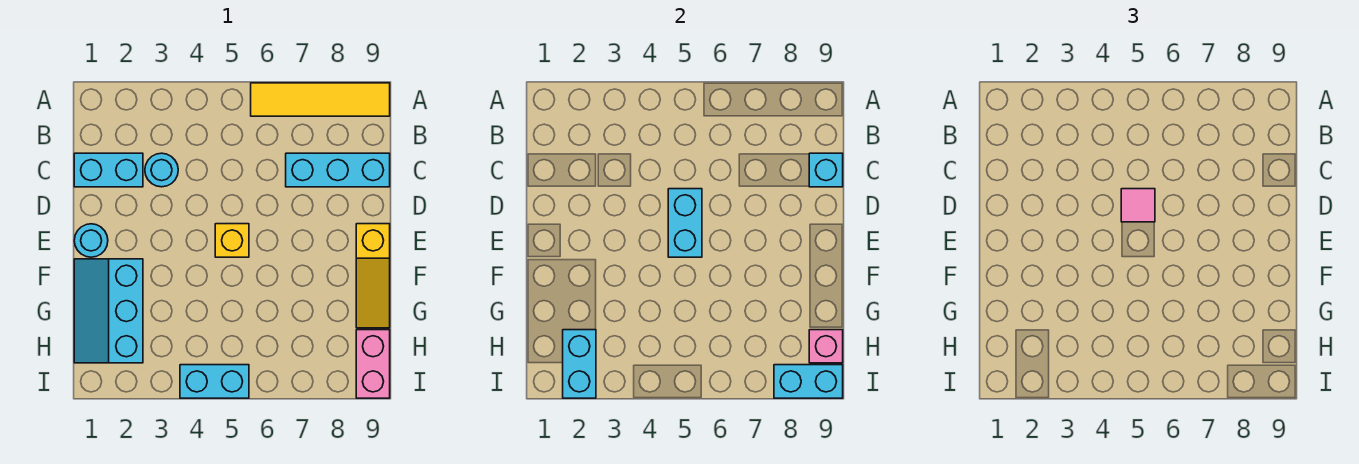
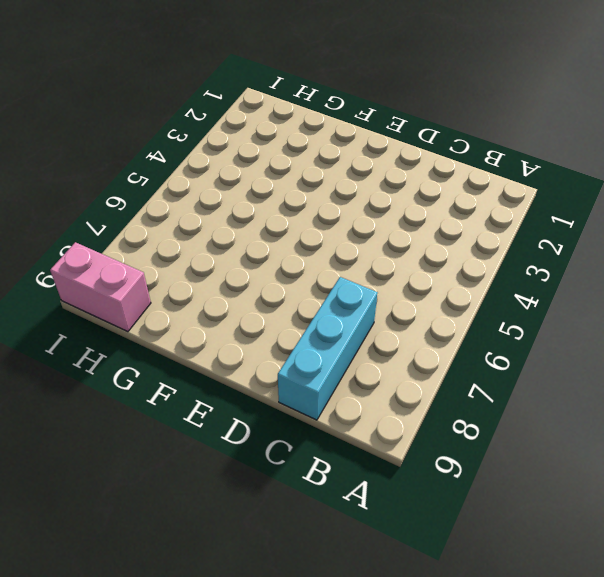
none -> yellow tile A6:A9 level 1
none -> cyan brick C1:C2 level 1
none -> cyan round brick C3 level 1

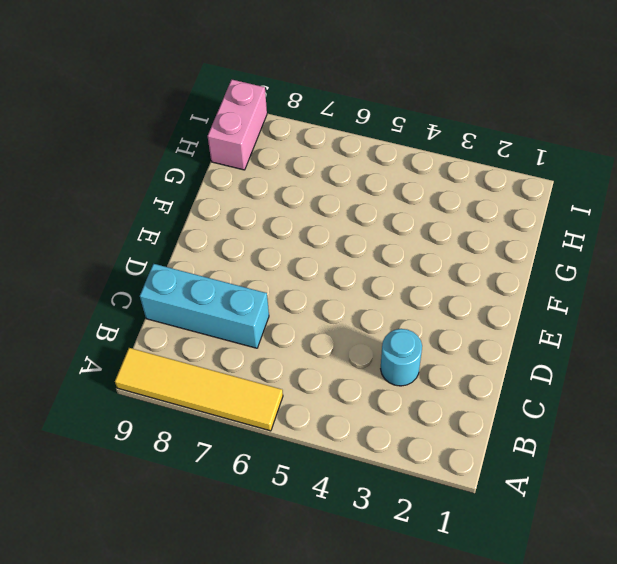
none -> cyan brick C1:C2 level 1
none -> cyan round brick E1 level 1
none -> yellow brick E5 level 1

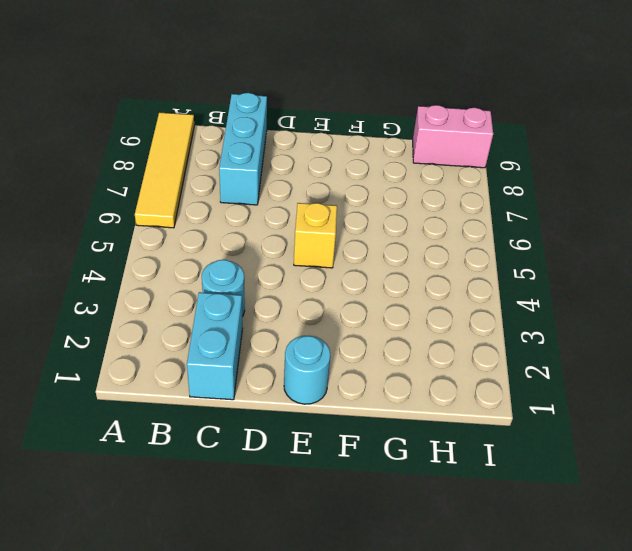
none -> yellow slope E9:G9 level 1 top E
none -> cyan slope F1:H2 level 1 top 2
none -> cyan brick I4:I5 level 1

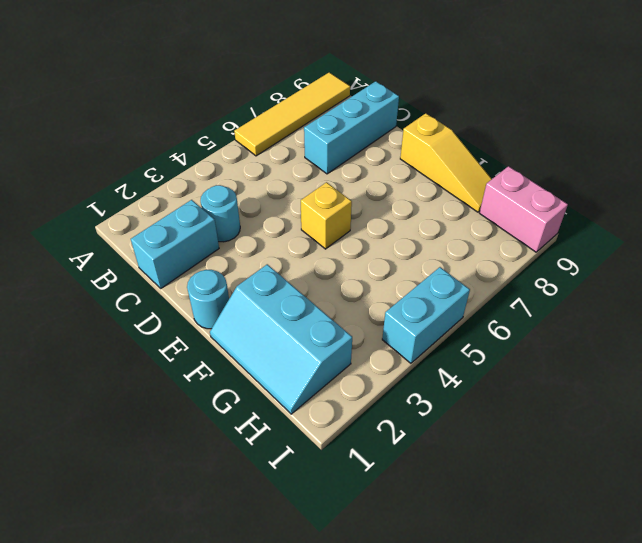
none -> cyan brick C9 level 2
none -> cyan brick D5:E5 level 2
none -> cyan brick H2:I2 level 2

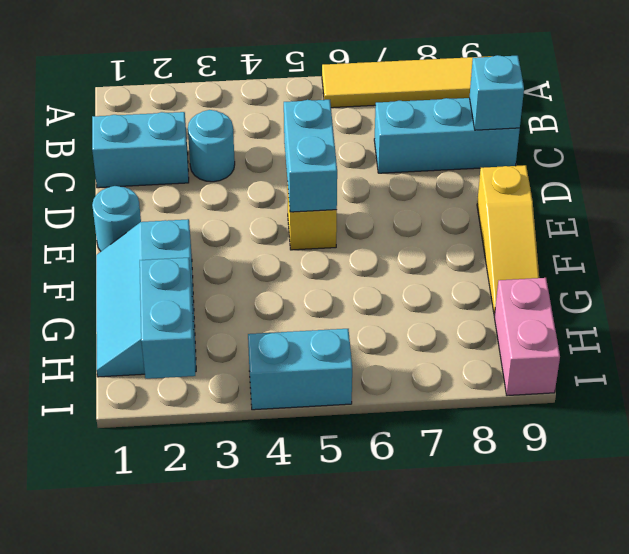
none -> pink brick H9 level 2
none -> cyan brick I8:I9 level 2
none -> pink tile D5 level 3

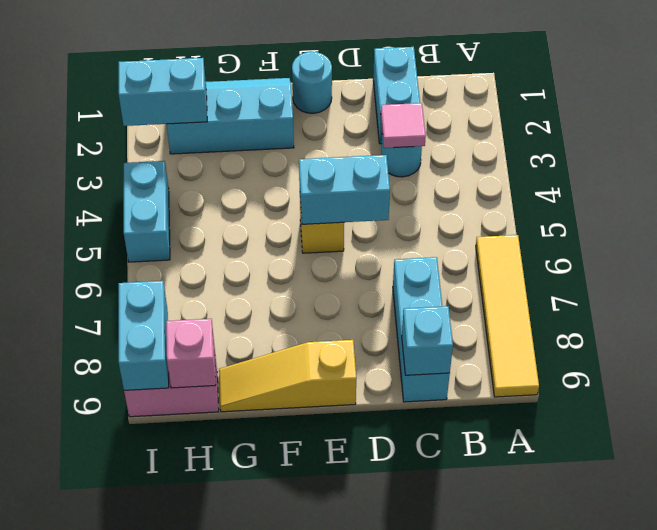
pink tile C3 level 2 -> pink tile D5 level 3

